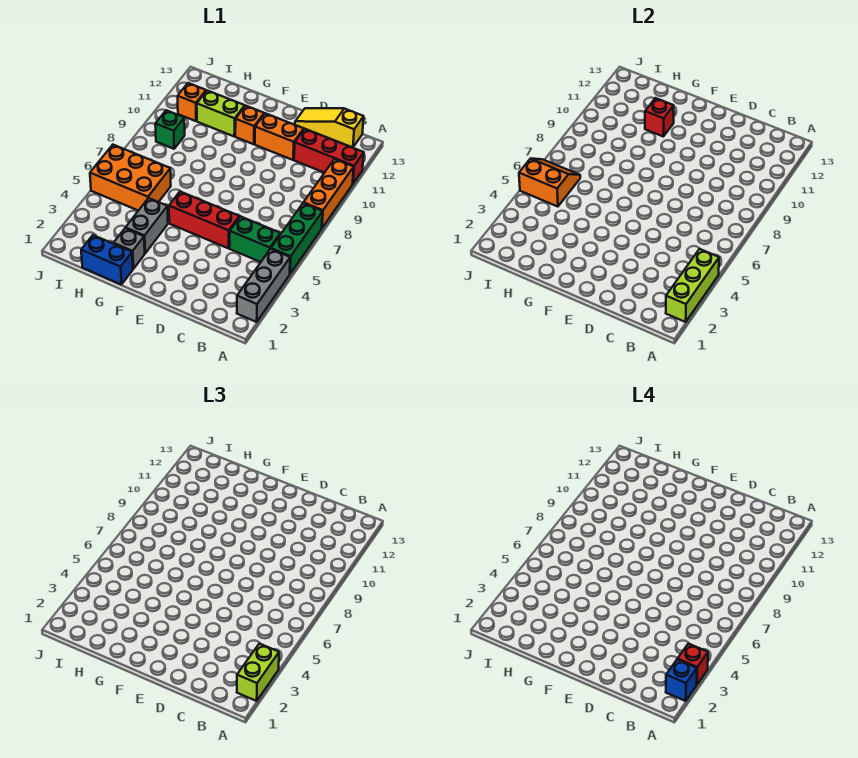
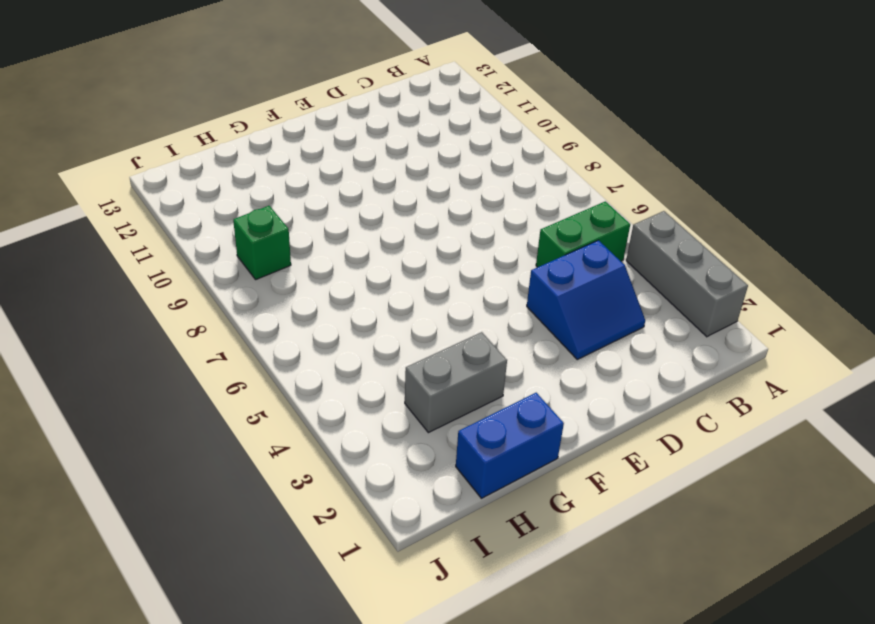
blue slope C3:D4 level 1 top 4 -> none
grey brick G3:H3 level 1 -> grey brick G3:G4 level 1
none -> green brick A5:A7 level 1
none -> orange brick A8:A10 level 1
none -> red brick A11:C11 level 1

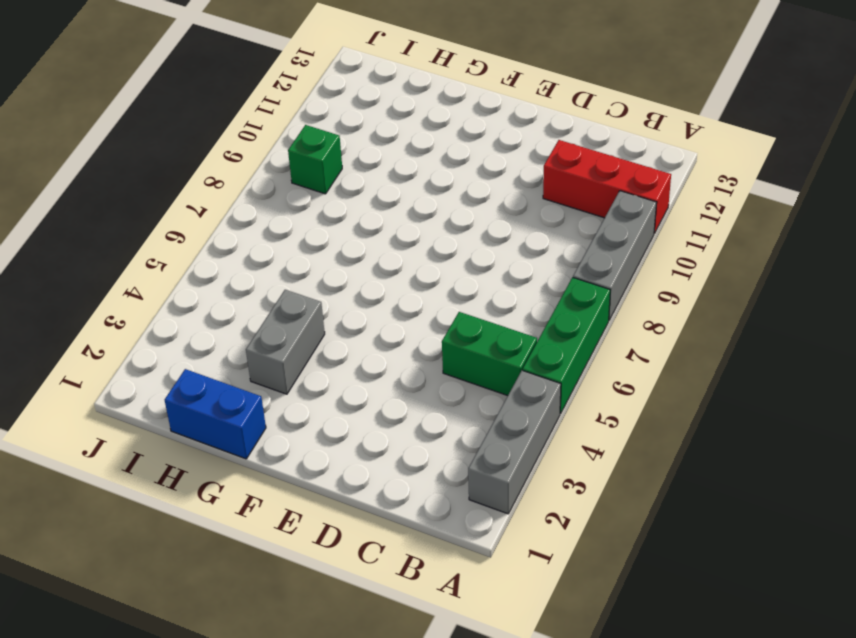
grey brick A8:A10 level 1 -> orange brick A8:A10 level 1
none -> yellow slope B13:D13 level 1 top B
none -> red brick D5:F5 level 1
none -> orange brick D11:E11 level 1

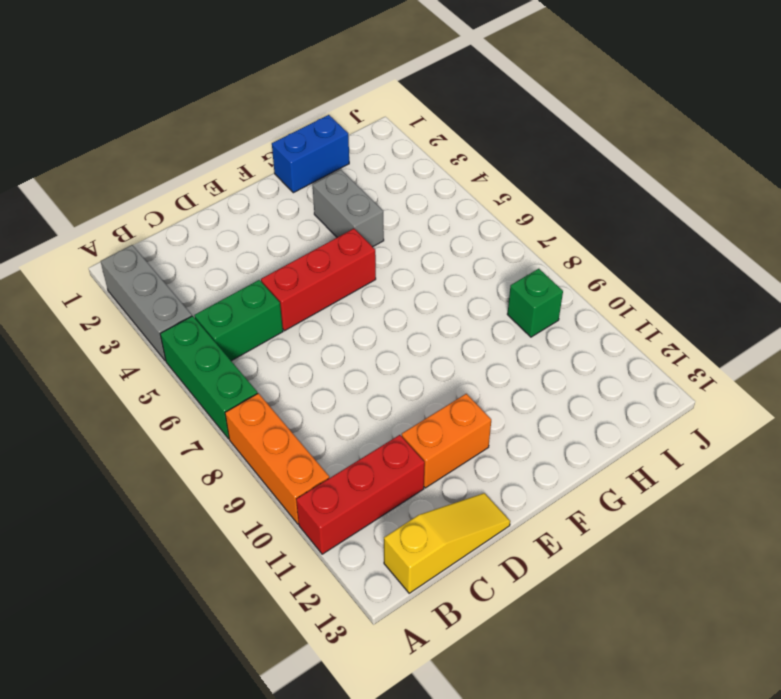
none -> orange brick F11 level 1
none -> grey brick G2 level 1
none -> lime brick G11:H11 level 1

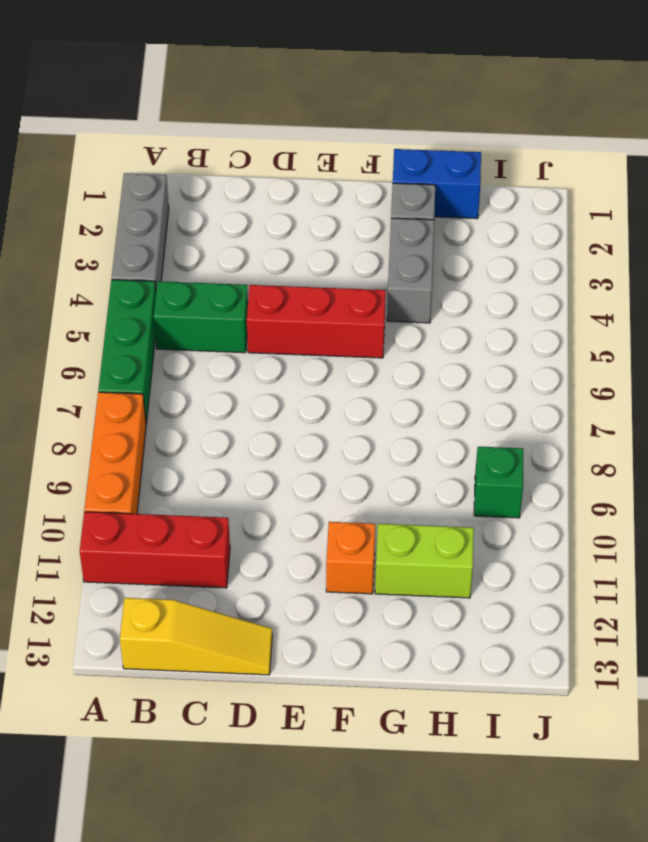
none -> orange brick D11:E11 level 1
none -> orange brick H5:J6 level 1
none -> orange brick I11 level 1

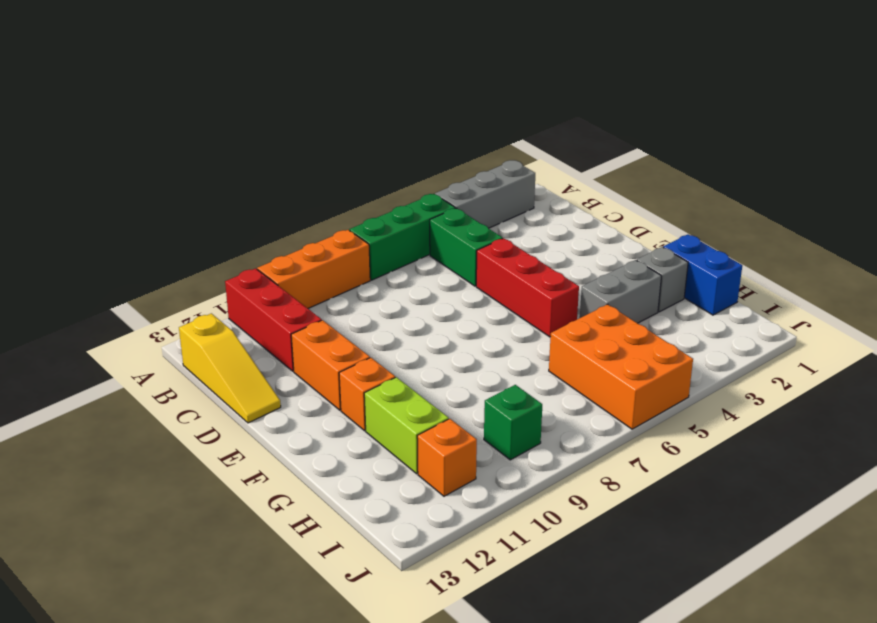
none -> lime brick A2:A4 level 2
none -> red brick G11 level 2
none -> orange slope I5:J6 level 2 top 5

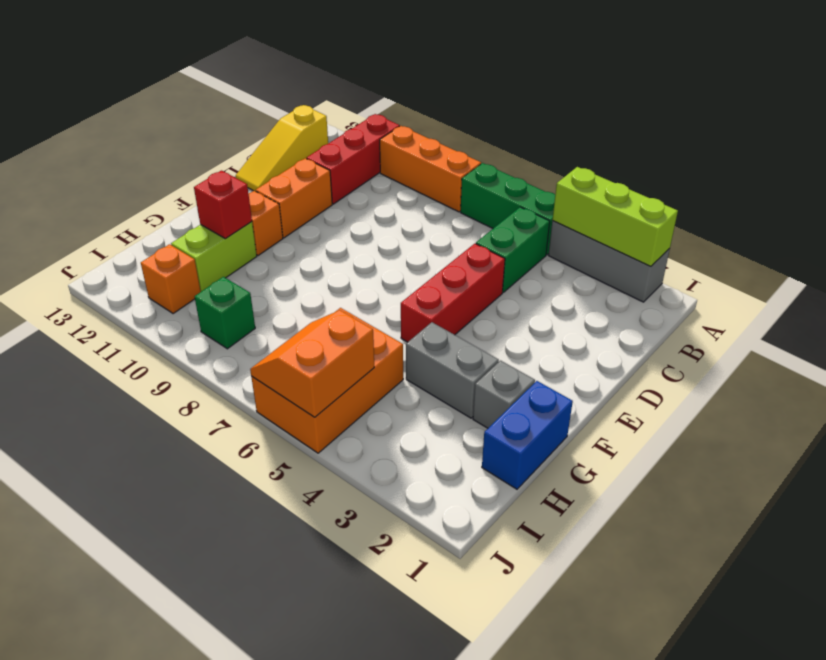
none -> lime brick A2:A3 level 3
none -> blue brick A2 level 4
none -> red brick A3 level 4

